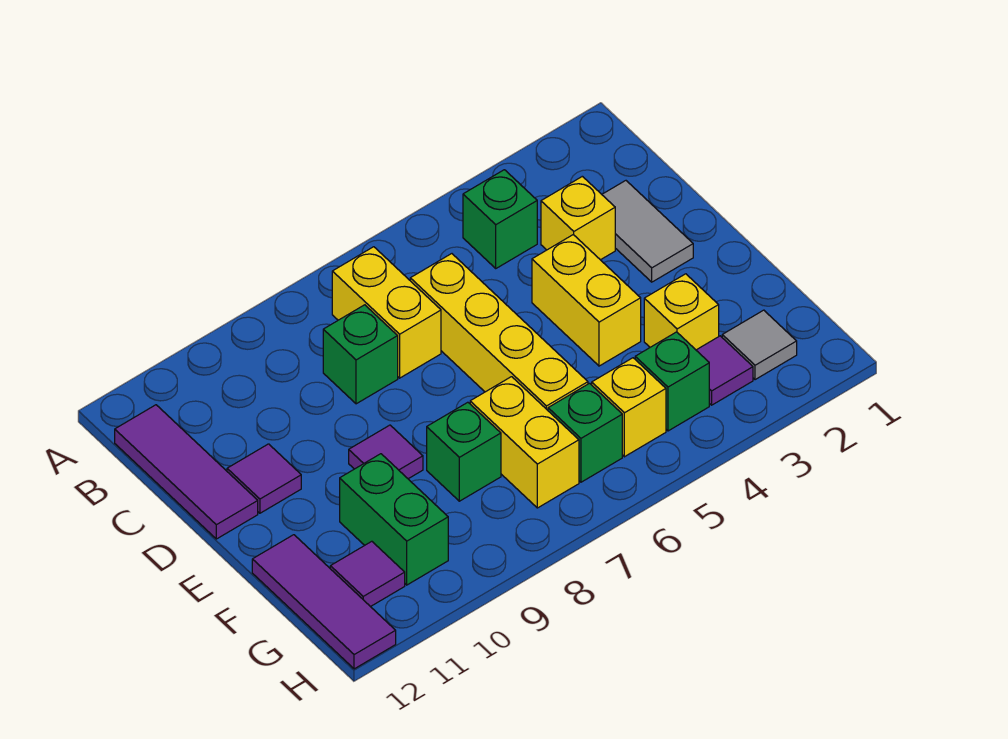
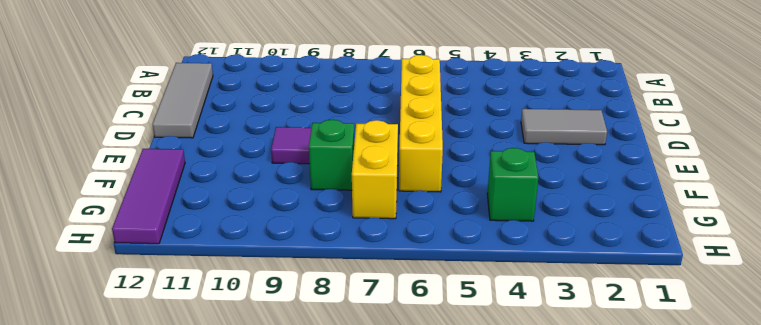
grey tile B12:D12 level 1 -> purple tile B12:D12 level 1
grey tile D2:D3 level 1 -> grey tile C2:D2 level 1
none -> green brick B4 level 1
none -> yellow brick B7:C7 level 1
none -> yellow brick C3 level 1

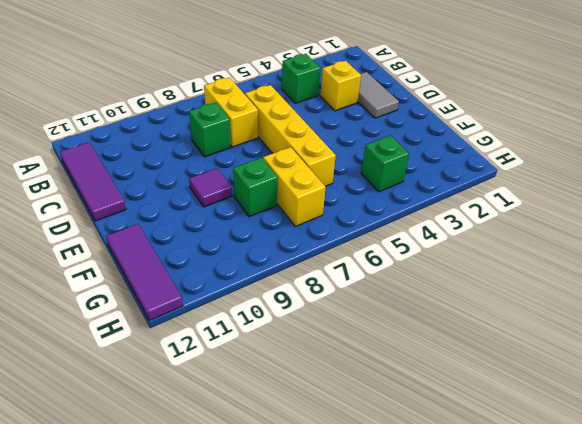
none -> yellow brick D4:E4 level 1
none -> purple tile D11 level 1
none -> yellow brick F3 level 1

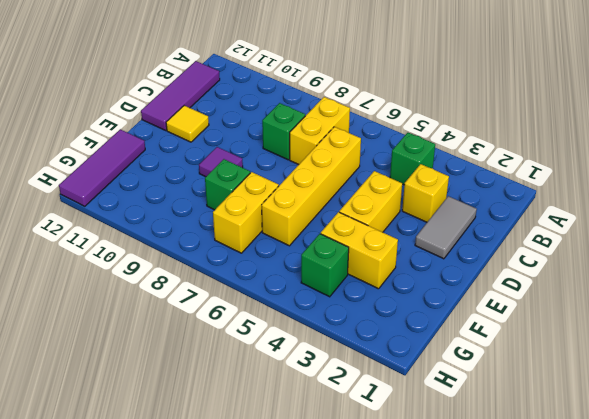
yellow tile D11 level 1 -> purple tile D11 level 1
yellow brick F3:F4 level 1 -> yellow brick F3 level 1
none -> green brick F10:G10 level 1
none -> grey tile G2 level 1
none -> purple tile G3 level 1

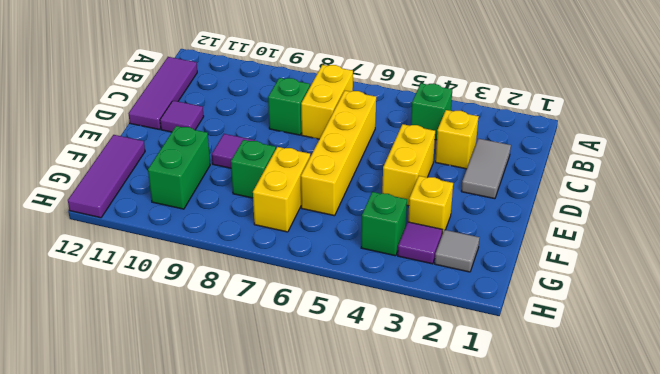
none -> yellow brick G5 level 1
none -> green brick G6 level 1
none -> purple tile G11 level 1

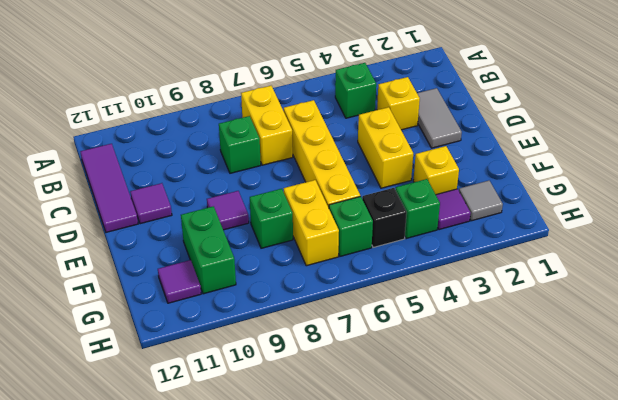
black brick G5 level 1 -> yellow brick G5 level 1
none -> purple tile F12:H12 level 1

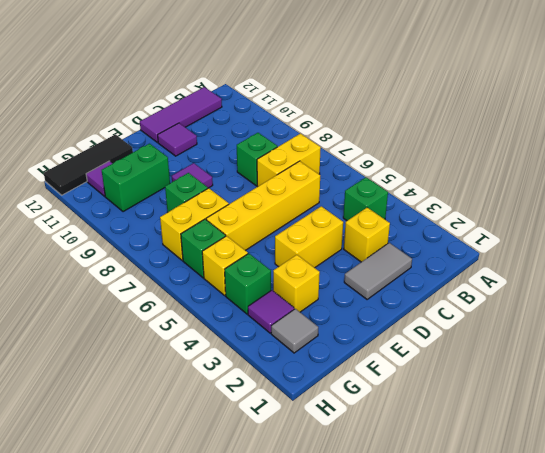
black tile F12:H12 level 1 -> purple tile F12:H12 level 1

